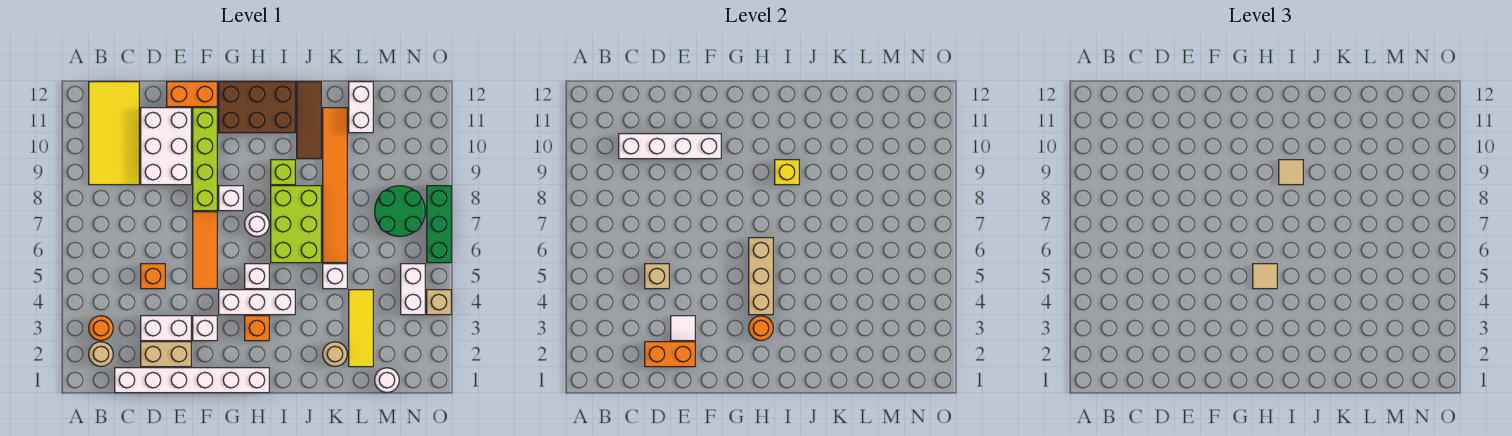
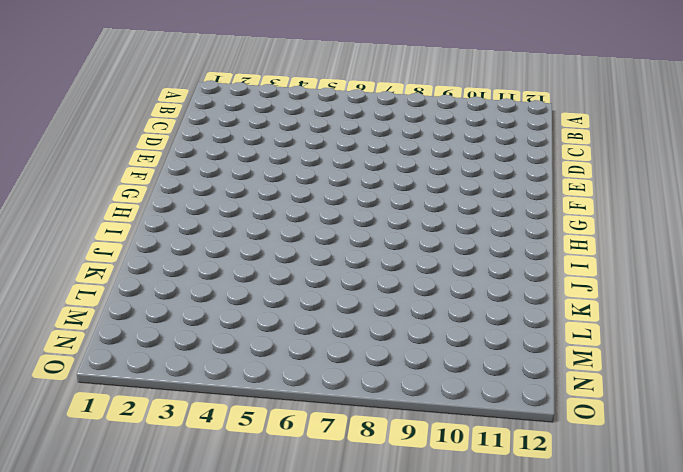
none -> tan round brick B2 level 1
none -> orange round brick B3 level 1
none -> yellow tile B9:C12 level 1
none -> white brick C1:H1 level 1

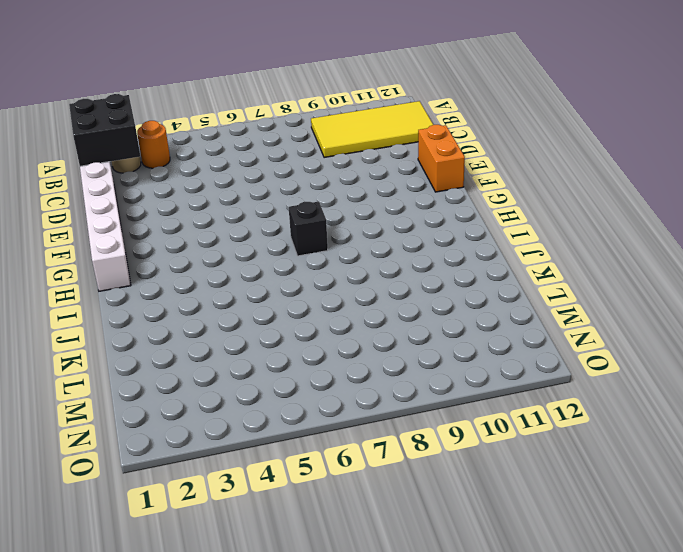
black brick B1:C2 level 2 -> none
black brick H7 level 1 -> white round brick H7 level 1
none -> tan brick D2:E2 level 1
none -> white brick D3:E3 level 1
none -> orange brick D5 level 1
none -> white brick D9:E11 level 1

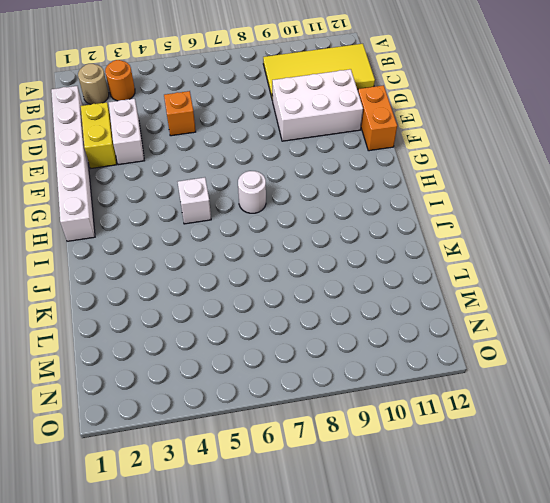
yellow brick D2:E2 level 1 -> tan brick D2:E2 level 1
none -> white brick F3 level 1
none -> orange tile F5:F7 level 1
none -> lime brick F8:F11 level 1
none -> white brick G4:I4 level 1

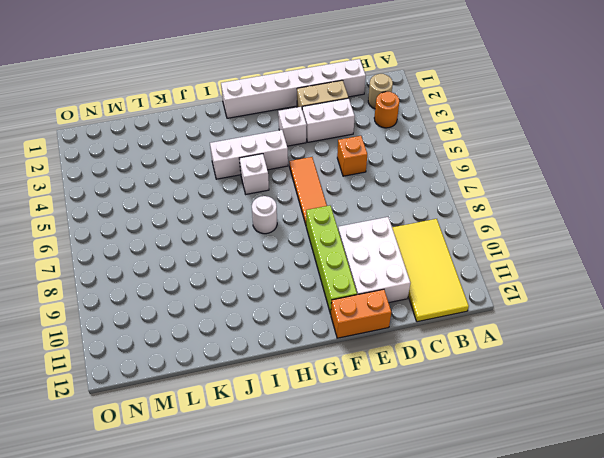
none -> white brick G8 level 1
none -> brown brick G11:I12 level 1
none -> orange brick H3 level 1
none -> lime brick I6:J8 level 1

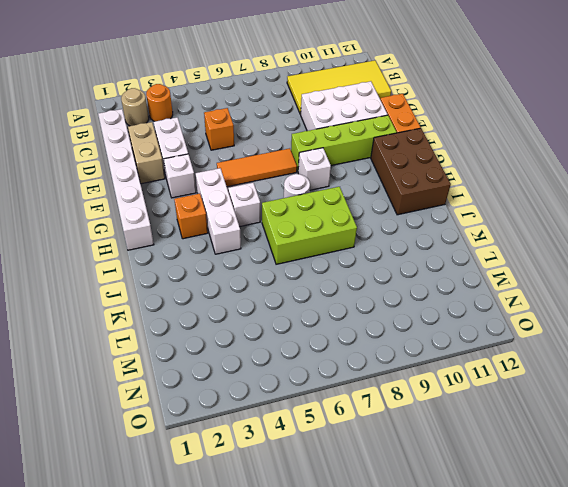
none -> lime brick I9 level 1
none -> brown tile J10:J12 level 1
none -> tan round brick K2 level 1
none -> white brick K5 level 1

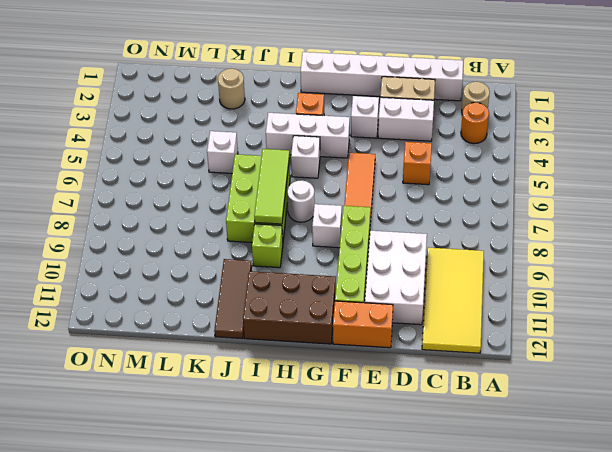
lime tile I6:I8 level 2 -> none
none -> orange tile K6:K11 level 1
none -> yellow tile L2:L4 level 1
none -> white brick L11:L12 level 1
none -> white round brick M1 level 1

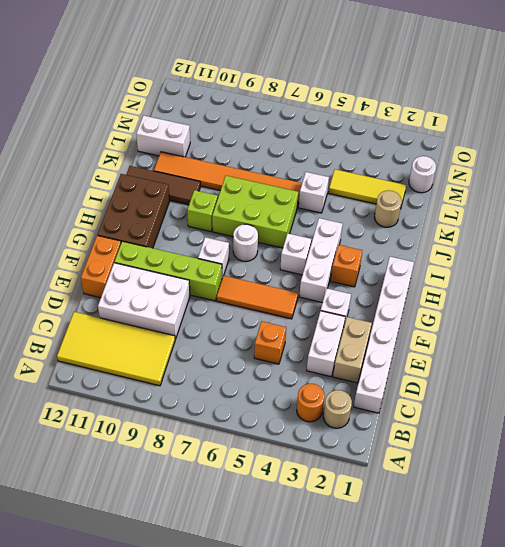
none -> green round brick M7:N8 level 1
none -> white brick N4:N5 level 1
none -> tan brick O4 level 1
none -> green brick O6:O8 level 1

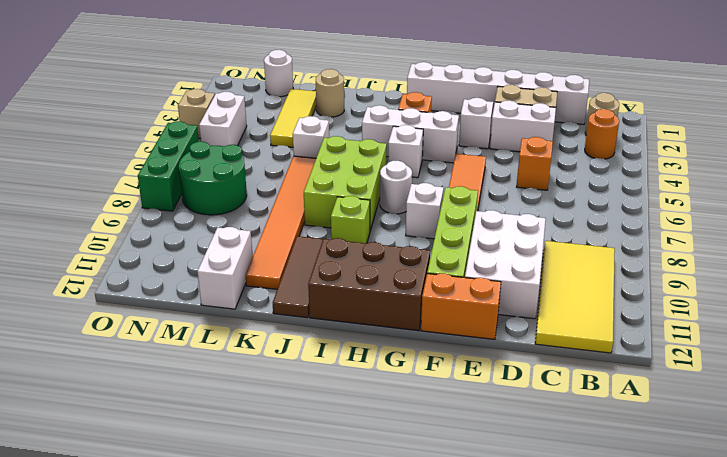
none -> white brick C10:F10 level 2
none -> orange brick D2:E2 level 2
none -> tan brick D5 level 2
none -> white tile E3 level 2

